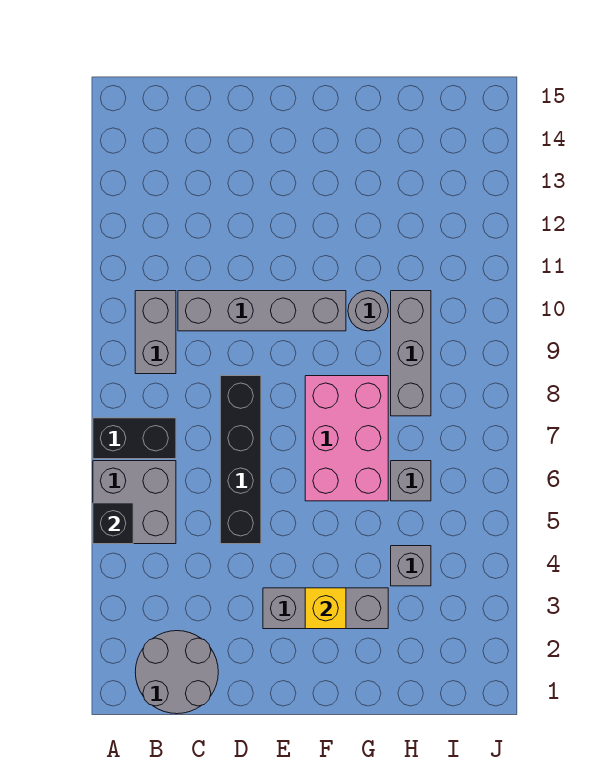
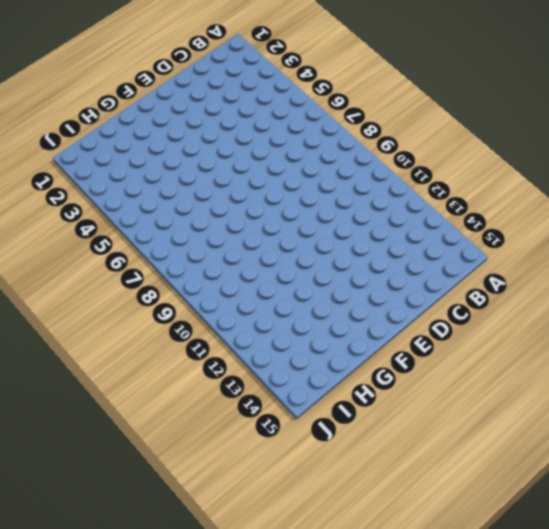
none -> grey brick A5:B6 level 1
none -> black brick A7:B7 level 1
none -> grey round brick B1:C2 level 1

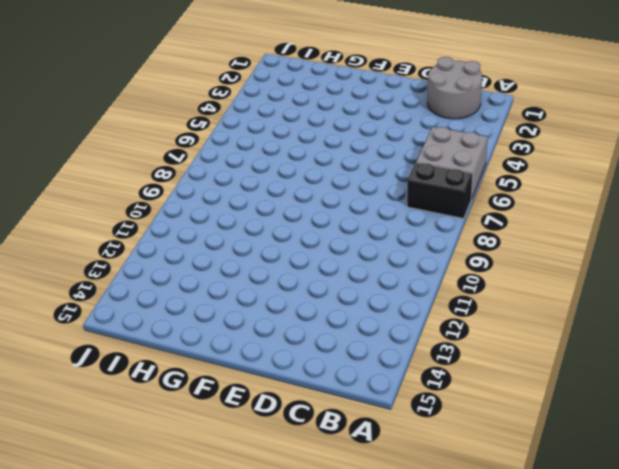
none -> grey brick B9:B10 level 1
none -> grey brick C10:F10 level 1
none -> black brick D5:D8 level 1

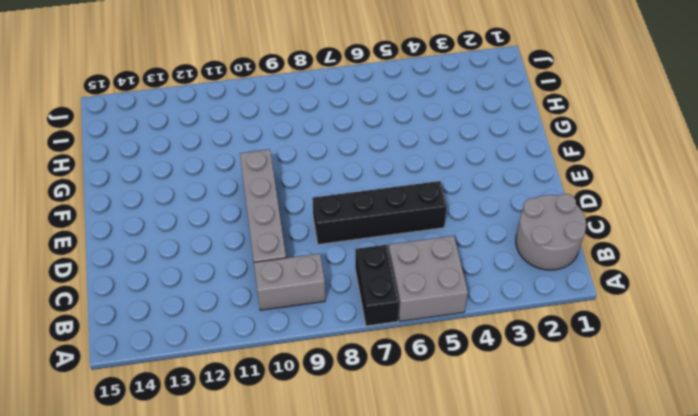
none -> grey brick E3:G3 level 1
none -> pink brick F6:G8 level 1
none -> grey round brick G10 level 1

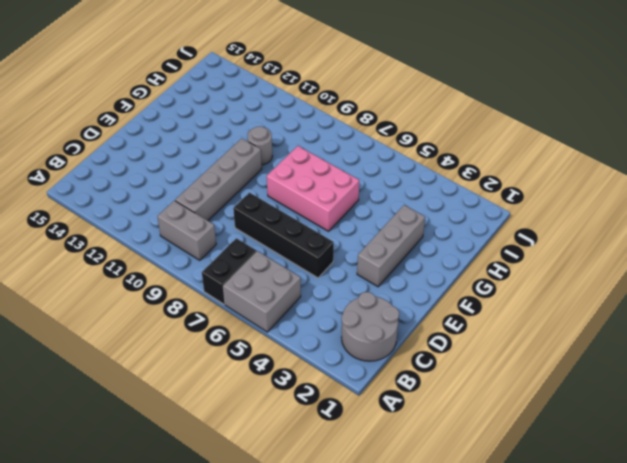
none -> grey brick H4 level 1
none -> grey brick H6 level 1
none -> grey brick H8:H10 level 1

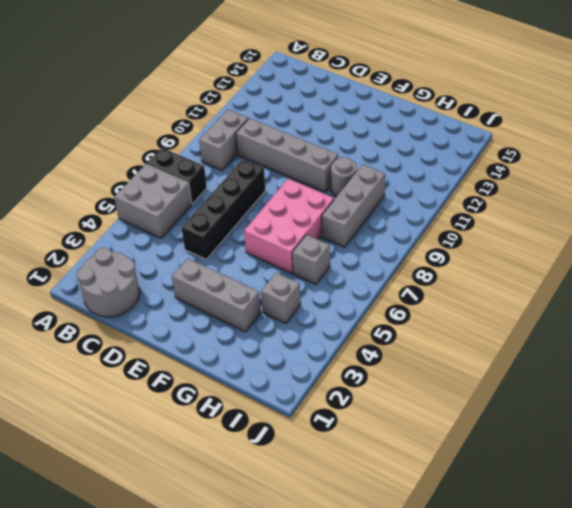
none -> black brick A5 level 2
none -> yellow brick F3 level 2

